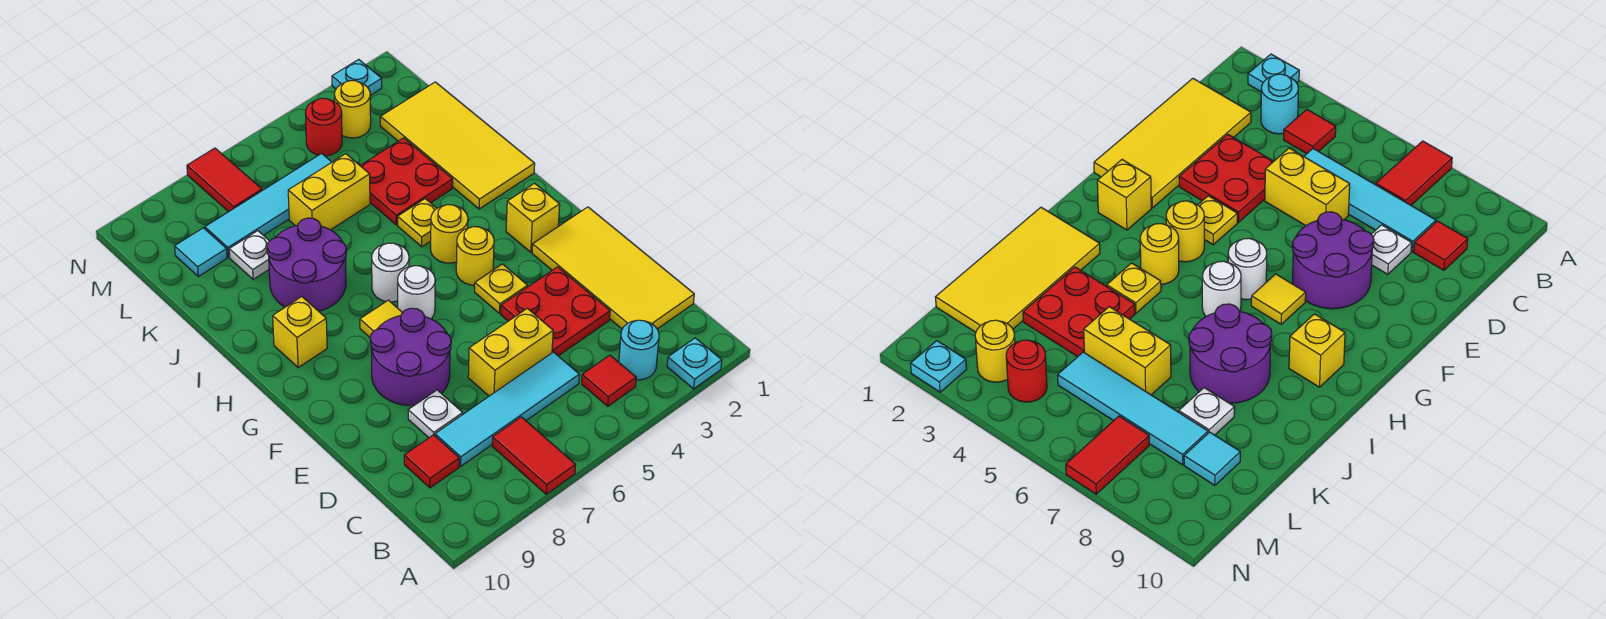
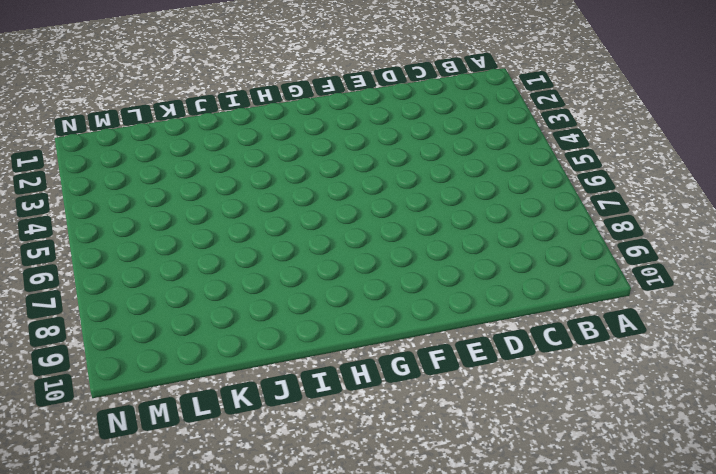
none -> cyan plate A2 level 1
none -> red tile A7:B7 level 1
none -> cyan round brick B3 level 1
none -> red tile B4 level 1

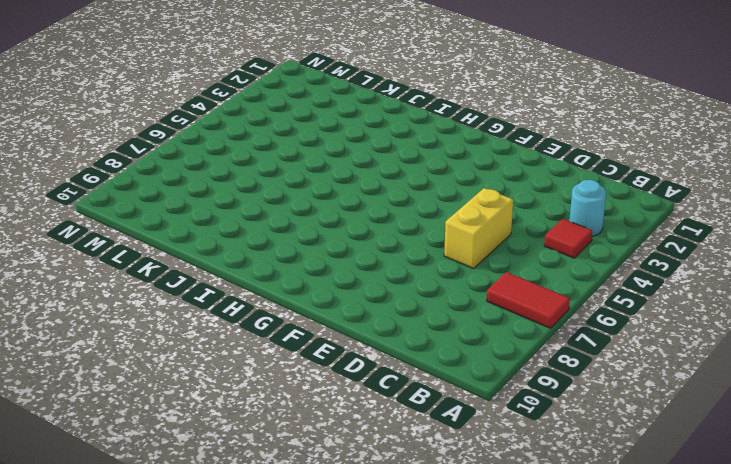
none -> cyan plate A2 level 1
none -> yellow tile C1:F2 level 1
none -> cyan tile C5:C8 level 1
none -> red tile C9 level 1

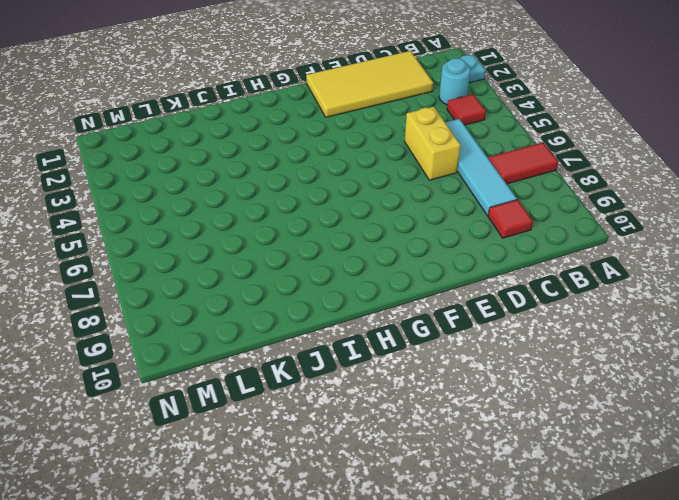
none -> red plate D3:E4 level 1
none -> white plate D8 level 1
none -> purple round brick E7:F8 level 1
none -> yellow plate F4 level 1

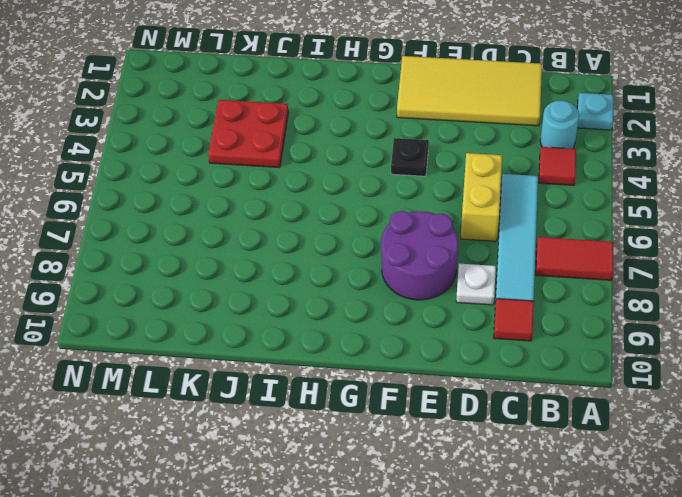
black plate F4 level 1 -> yellow plate F4 level 1
none -> red plate D3:E4 level 1
none -> yellow brick G2 level 1
none -> yellow round brick G4 level 1
none -> white round brick G6 level 1

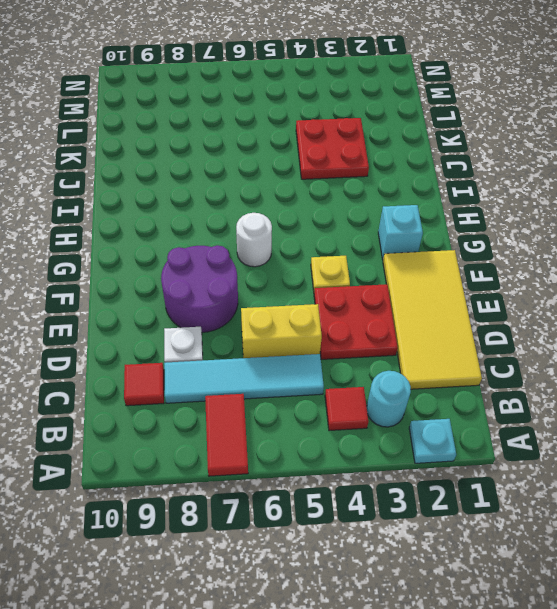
cyan brick G2 level 1 -> yellow brick G2 level 1
none -> yellow round brick G4 level 1
none -> yellow tile G7 level 1
none -> yellow round brick H4 level 1
none -> white round brick H6 level 1

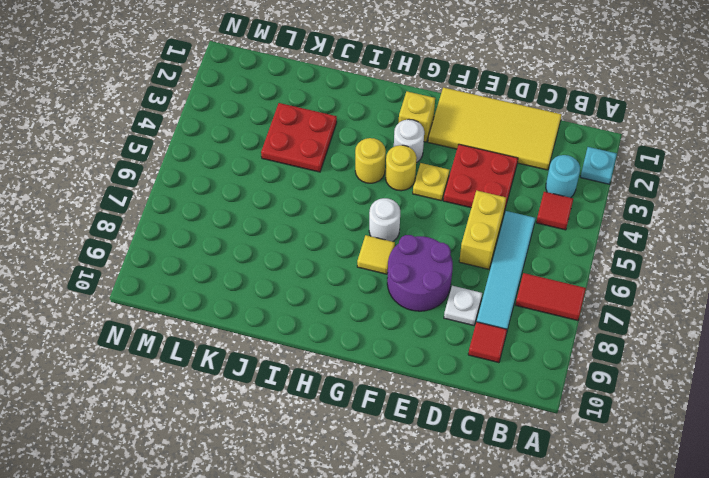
white round brick G3 level 1 -> white round brick H6 level 1
none -> yellow brick H9 level 1
none -> yellow tile I1:L2 level 1
none -> yellow plate I4 level 1
none -> purple round brick I7:J8 level 1

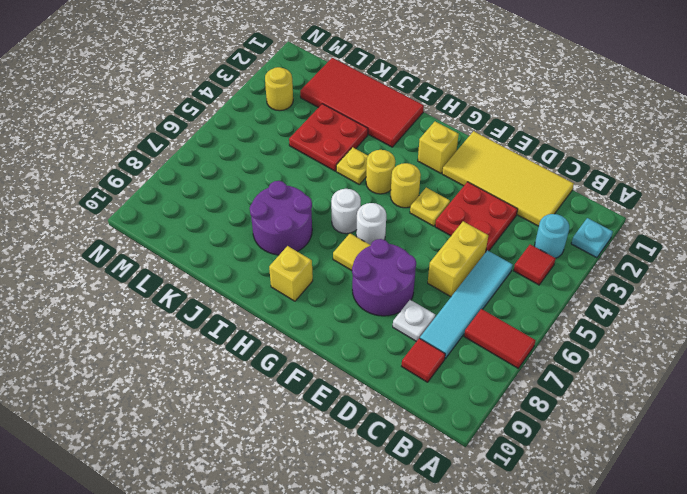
red tile I1:L2 level 1 -> yellow tile I1:L2 level 1
none -> yellow brick K5:K6 level 1
none -> white plate K8 level 1
none -> cyan tile L5:L8 level 1
none -> cyan tile L9 level 1

